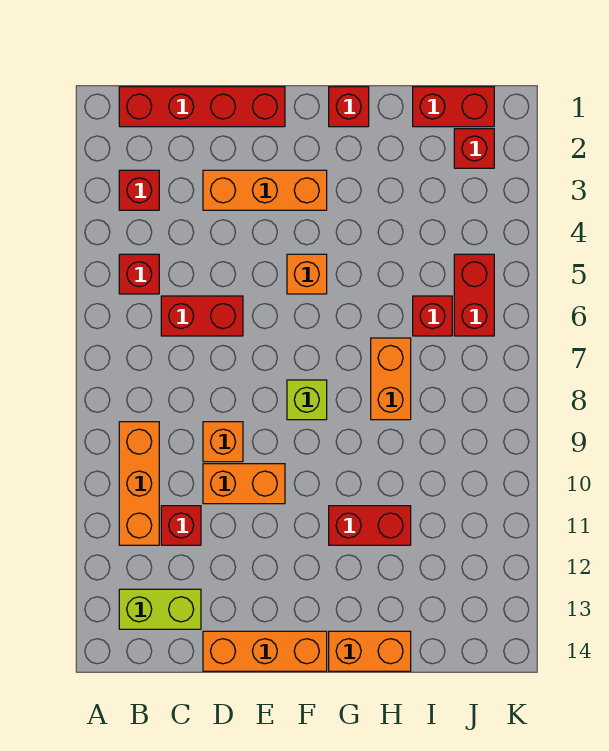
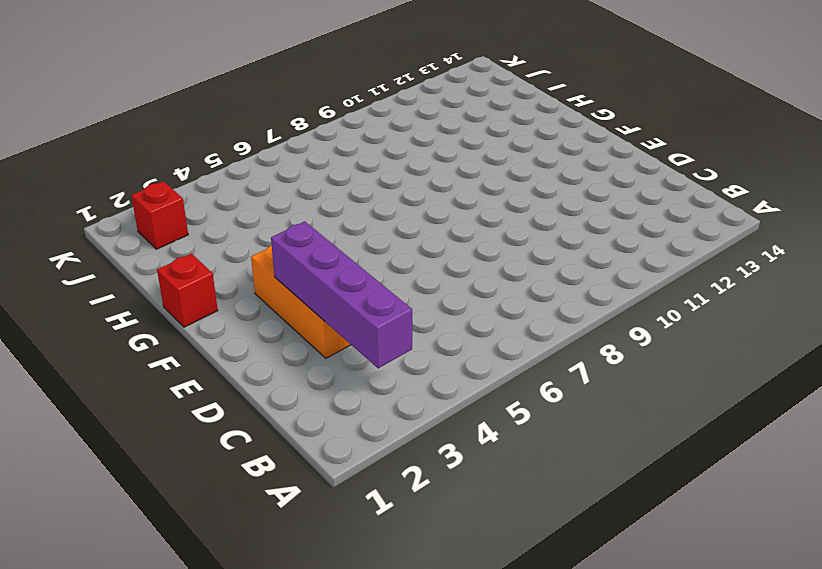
purple brick B3:E3 level 2 -> none
none -> red brick B1:E1 level 1
none -> red brick B3 level 1
none -> red brick B5 level 1

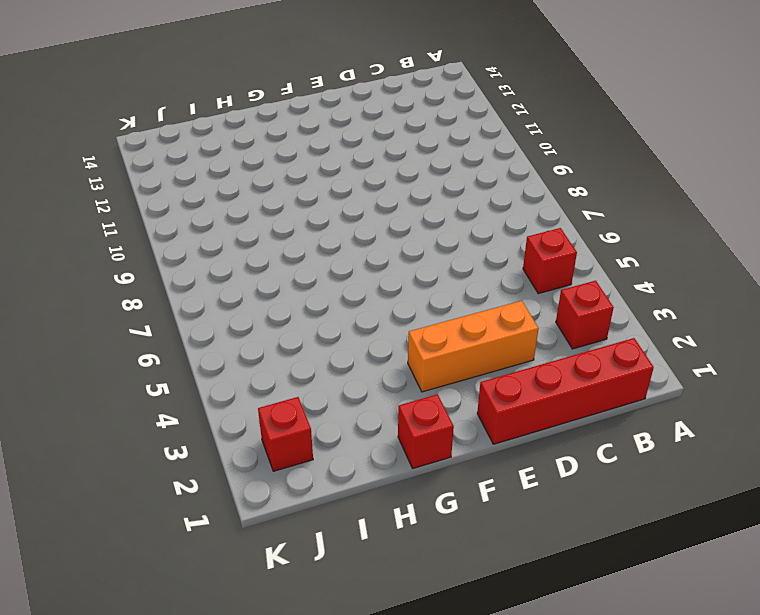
none -> orange brick B9:B11 level 1
none -> lime brick B13:C13 level 1
none -> red brick C6:D6 level 1

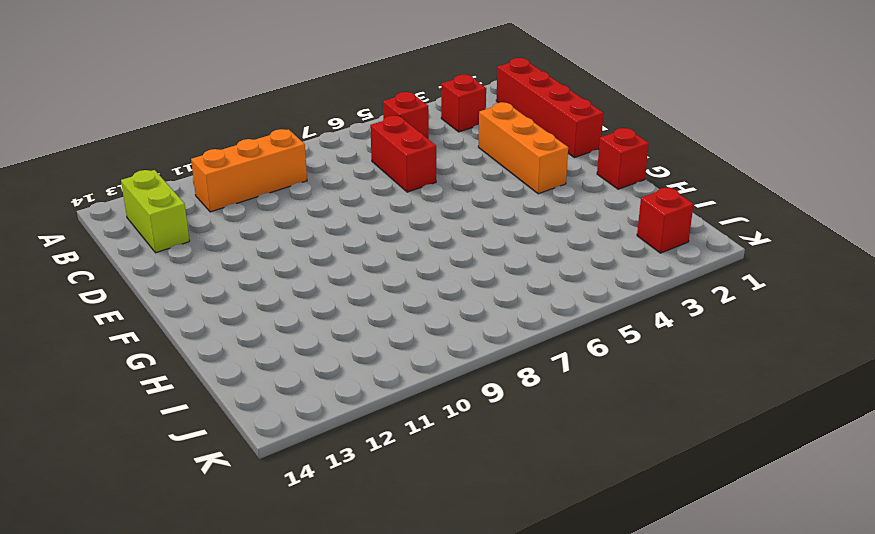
none -> red brick C11 level 1
none -> orange brick D9 level 1
none -> orange brick D10:E10 level 1

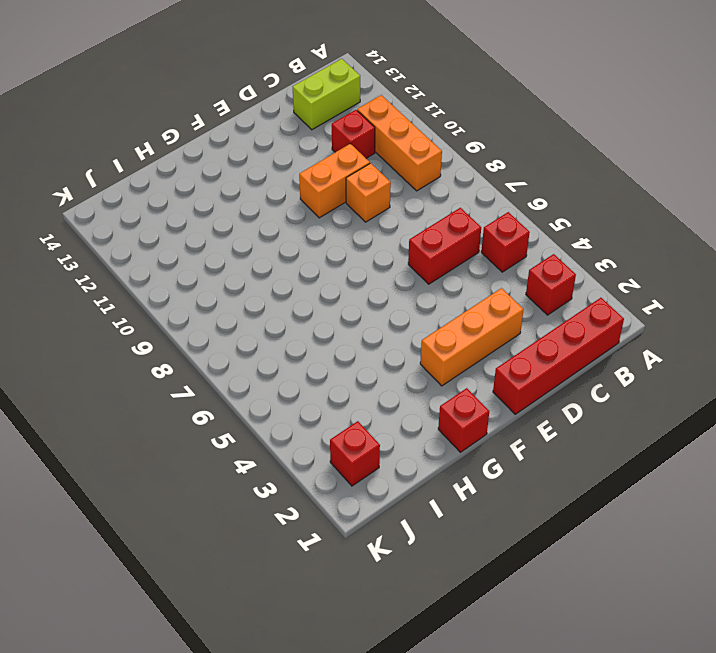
none -> orange brick D14:F14 level 1
none -> orange brick F5 level 1
none -> lime brick F8 level 1

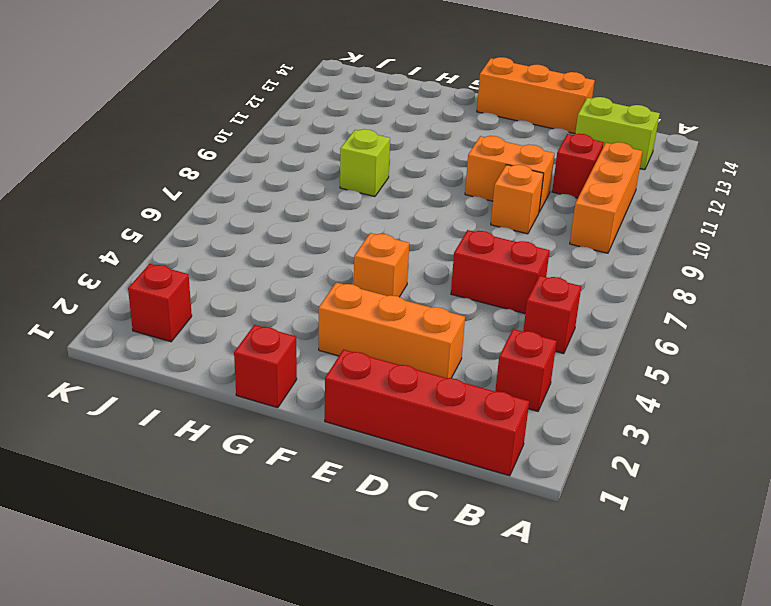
lime brick H9 level 1 -> lime brick F8 level 1
none -> red brick G11:H11 level 1
none -> orange brick G14:H14 level 1
none -> orange brick H7:H8 level 1

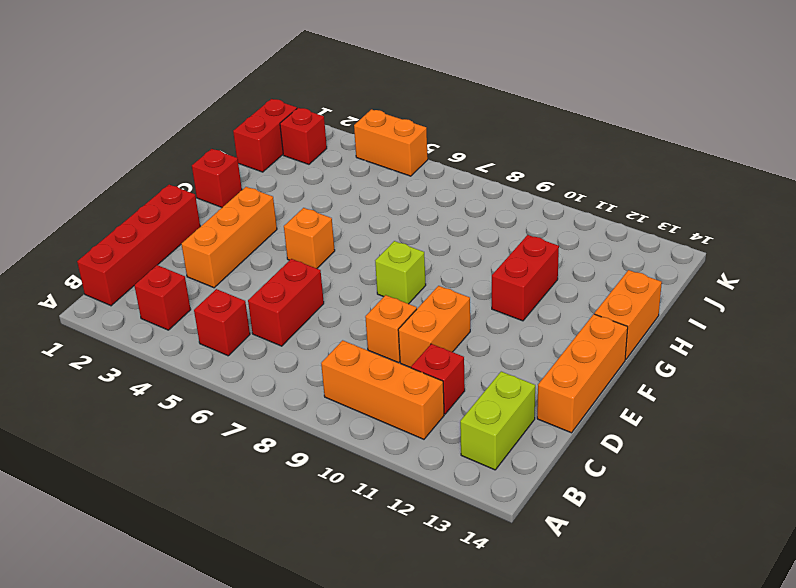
orange brick K4:K5 level 1 -> orange brick H7:H8 level 1
none -> red brick I6 level 1
none -> red brick J5:J6 level 1

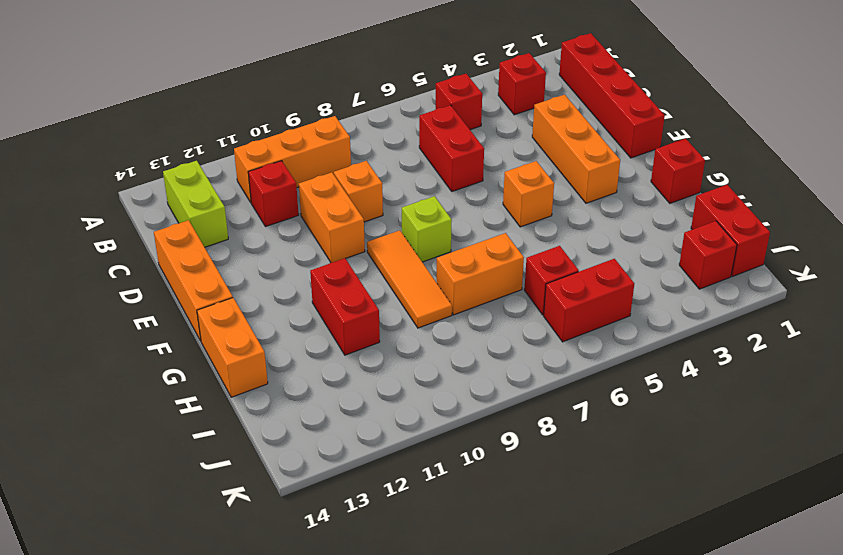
orange tile F9:H9 level 1 -> none

